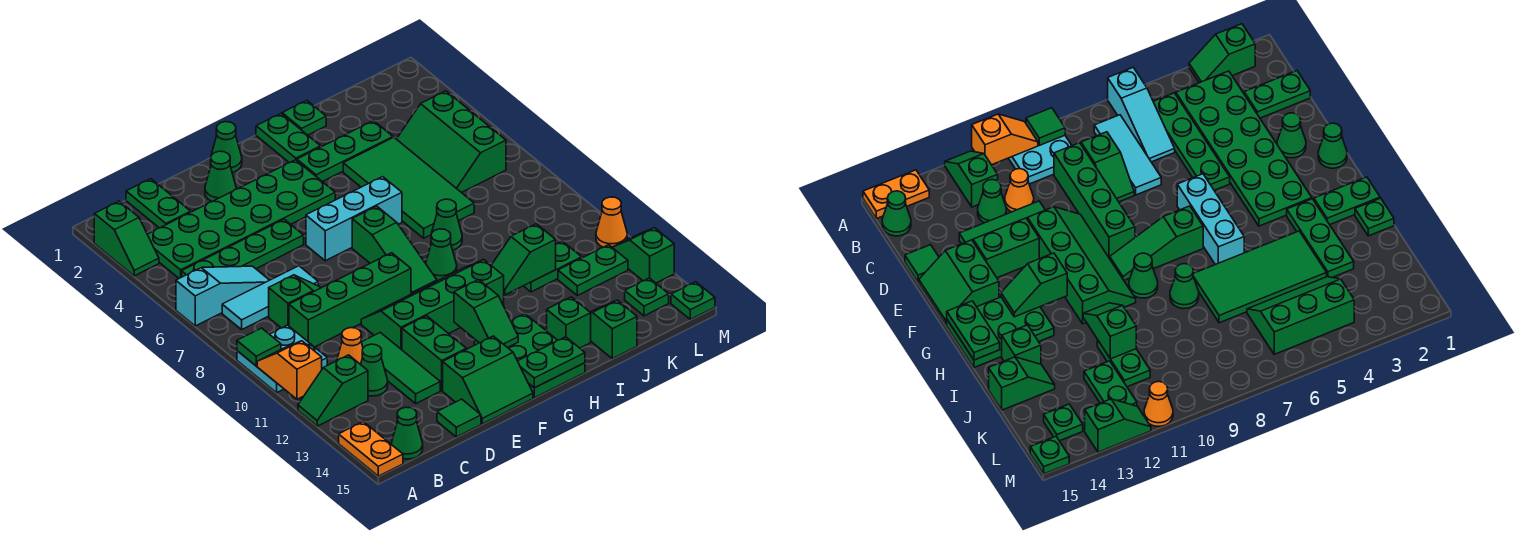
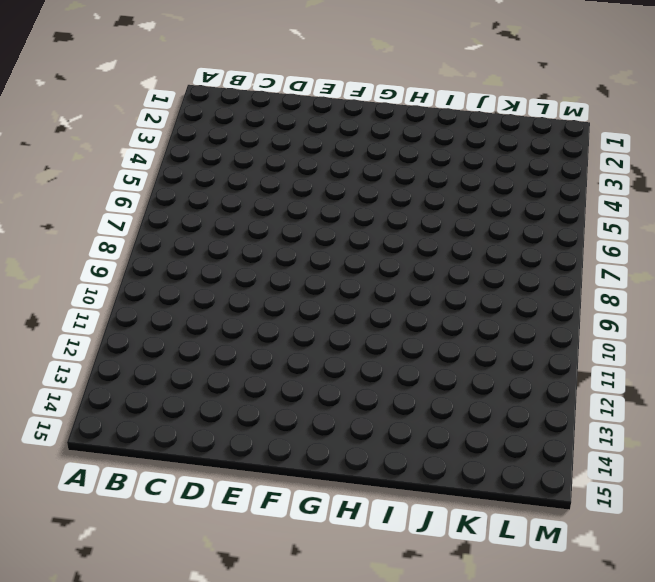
none -> green slope A2:A3 level 1 top 2
none -> cyan slope A6:C6 level 1 top A
none -> cyan plate A9:B10 level 1
none -> green slope A12:B12 level 1 top B

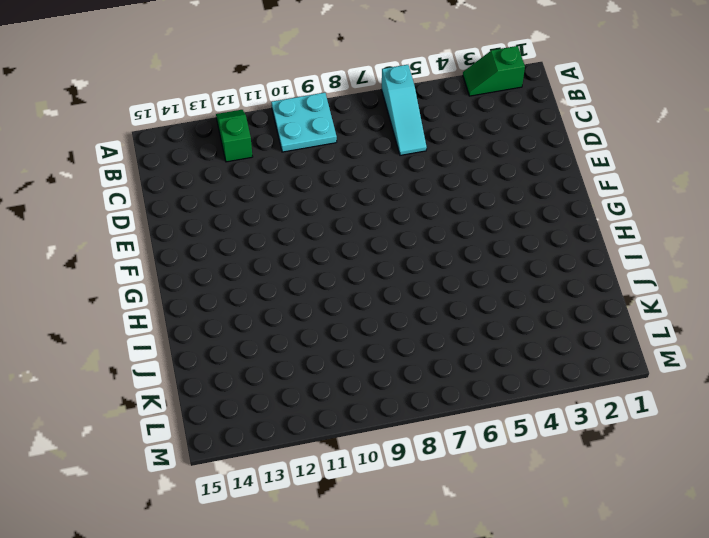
none -> orange plate A14:A15 level 1
none -> green plate B3:G4 level 1
none -> green plate B5:E5 level 1
none -> cyan tile B7:D7 level 1

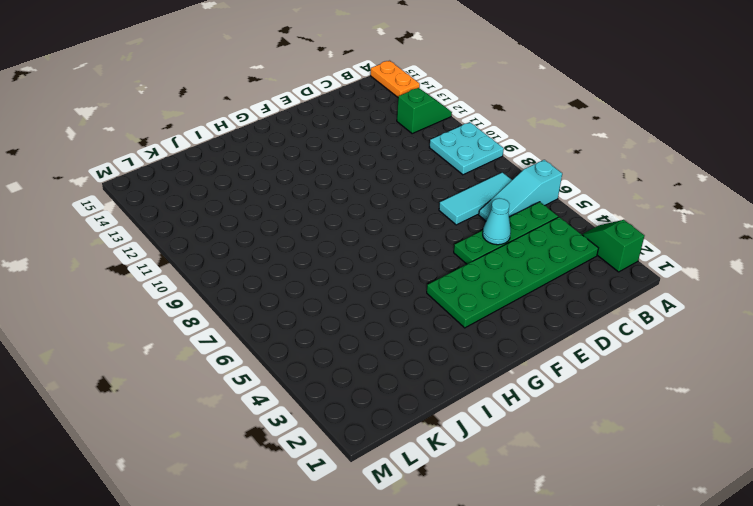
cyan cone D5 level 2 -> none
none -> green cone B15 level 1
none -> green plate C1:C2 level 1
none -> green slope C8:D8 level 1 top C
none -> green brick C9:F9 level 1

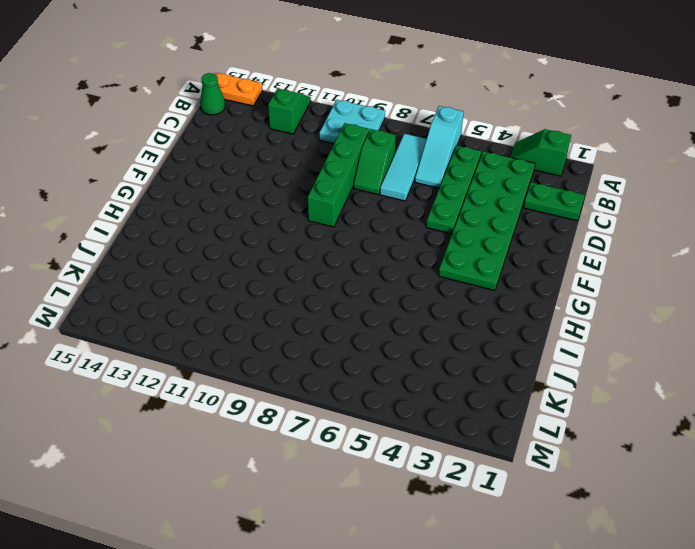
none -> orange cone C11 level 1
none -> green cone C12 level 1
none -> green tile D11:D13 level 1
none -> green tile D15 level 1

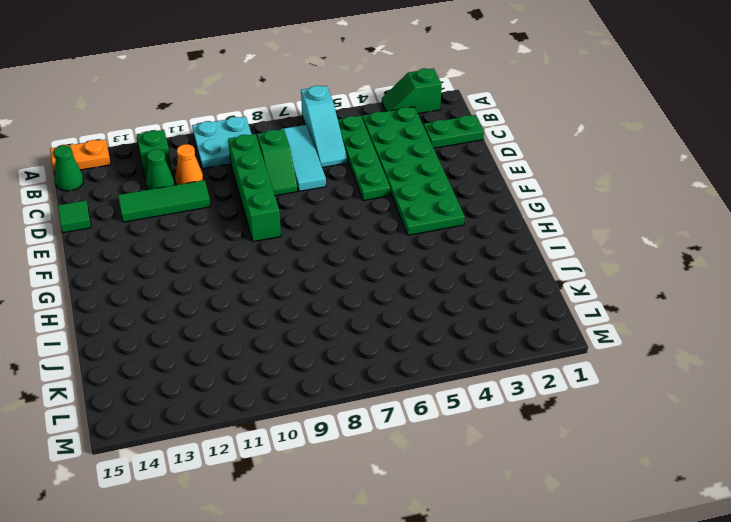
none -> green cone E2 level 1
none -> green slope E10:H11 level 1 top 11
none -> green brick E12:E13 level 1
none -> green slope E14:F15 level 1 top 14

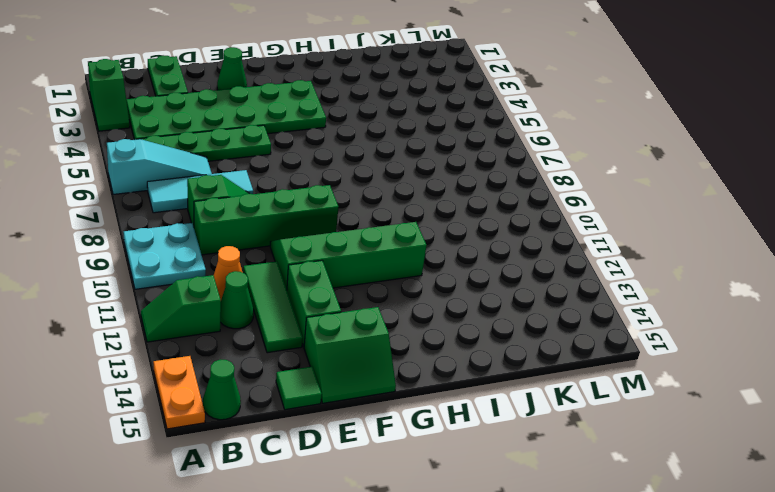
none -> green cone F1 level 1
none -> cyan brick F6:H6 level 1
none -> green slope G7:G9 level 1 top 7
none -> green plate G13:H15 level 1

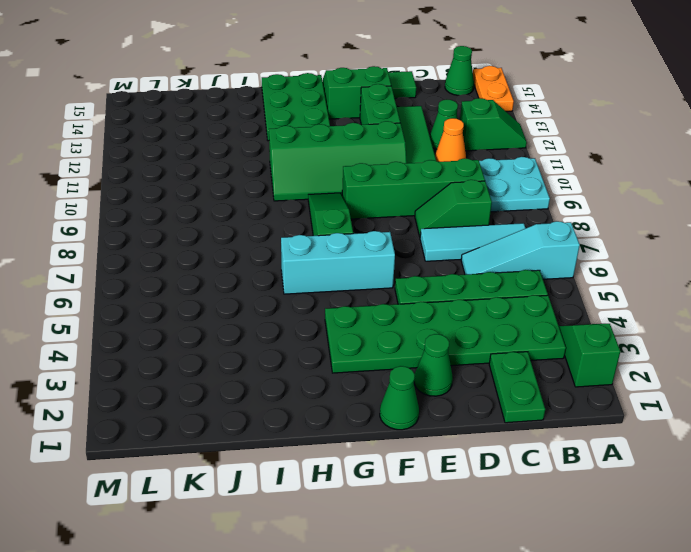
none -> green plate H1:H2 level 1
none -> green plate H3:J3 level 1
none -> green cone H9 level 1
none -> green plate I1 level 1

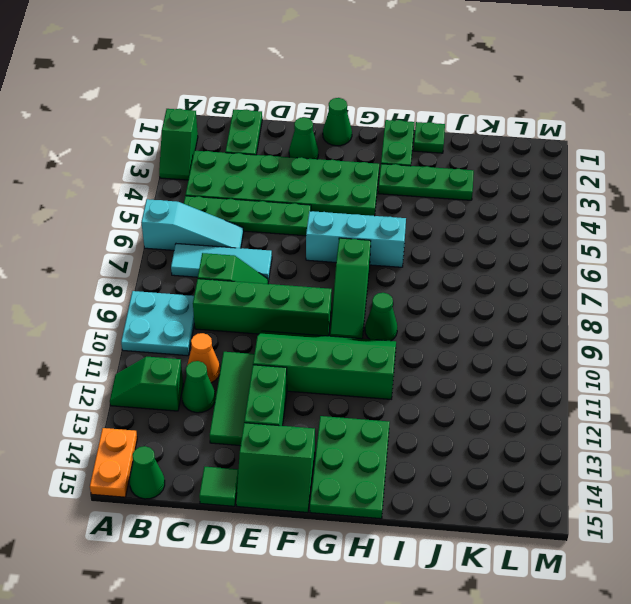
none -> green tile I4:J7 level 1
none -> green cone I8 level 1
none -> green brick I14 level 1
none -> green plate J11:K11 level 1

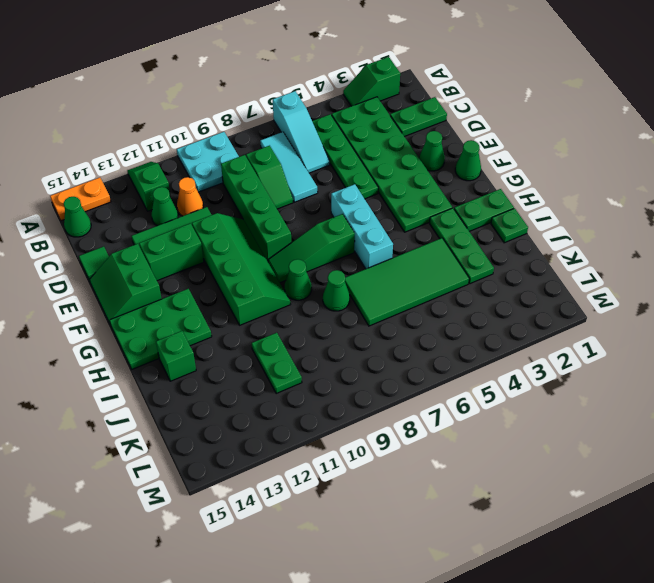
none -> green slope J14:J15 level 1 top 15
none -> green slope K4:L6 level 1 top L
none -> green plate K12:L12 level 1
none -> green plate L14 level 1

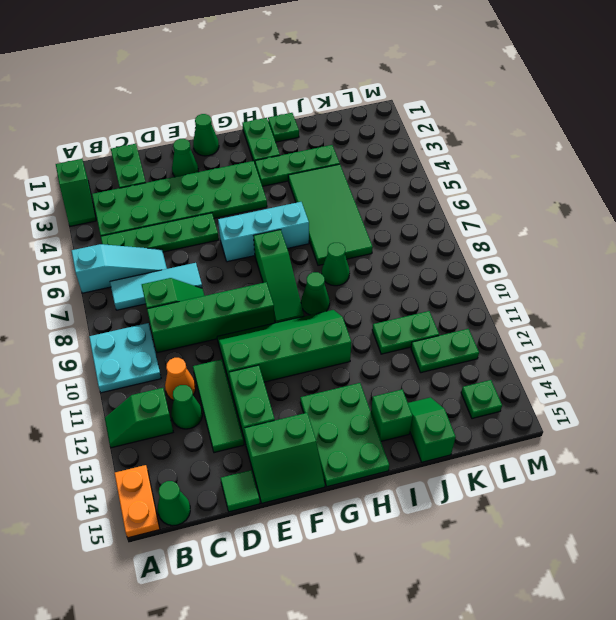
none -> green slope K4:L6 level 1 top L
none -> orange cone M11 level 1
none -> green slope M12:M13 level 1 top 13
none -> green plate M15 level 1

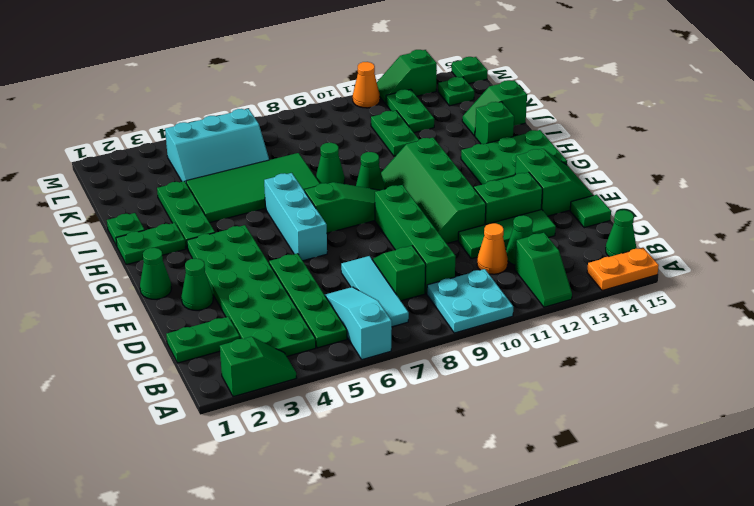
cyan slope K4:L6 level 1 top L -> green slope K4:L6 level 1 top L
none -> green tile A9 level 2
none -> orange slope A10:A11 level 2 top 11
none -> green slope G12:G13 level 2 top 12
none -> green plate G15:H15 level 2

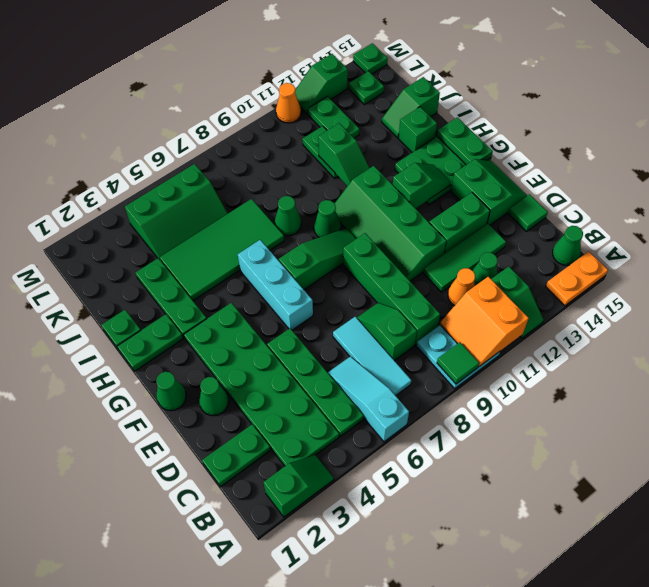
orange slope A10:B11 level 2 top 11 -> orange slope A10:A11 level 2 top 11

